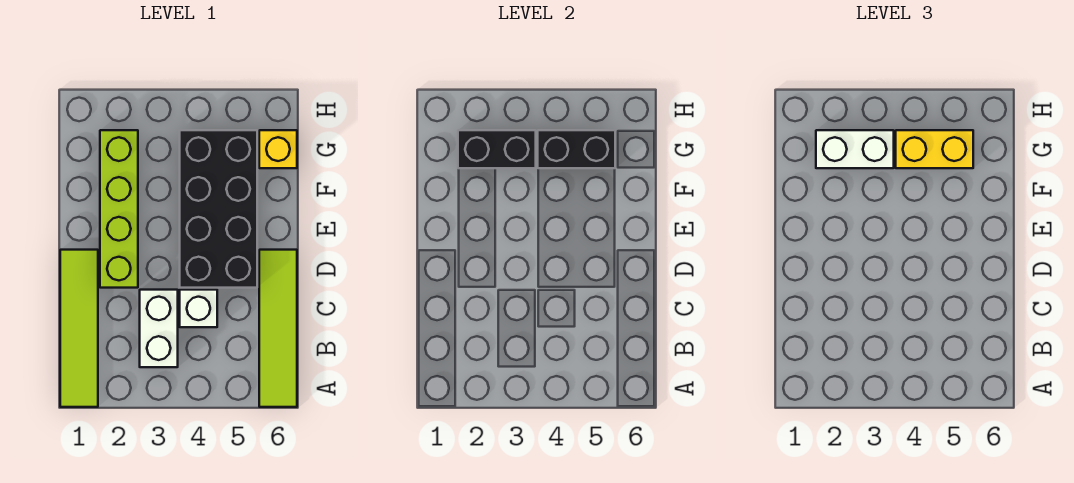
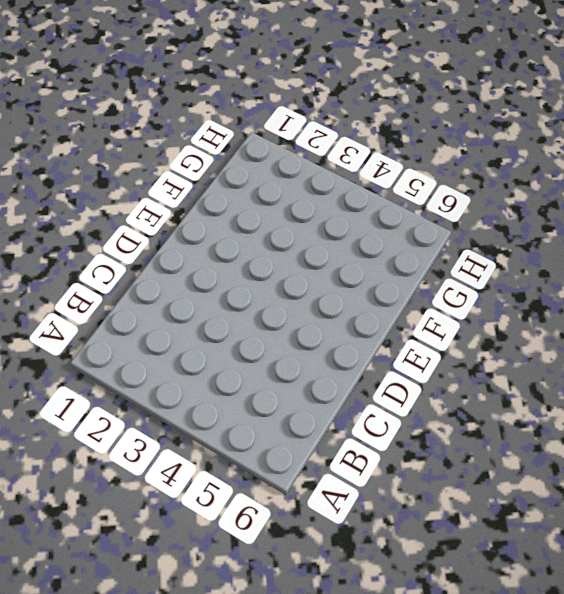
none -> lime tile A1:D1 level 1
none -> lime tile A6:D6 level 1

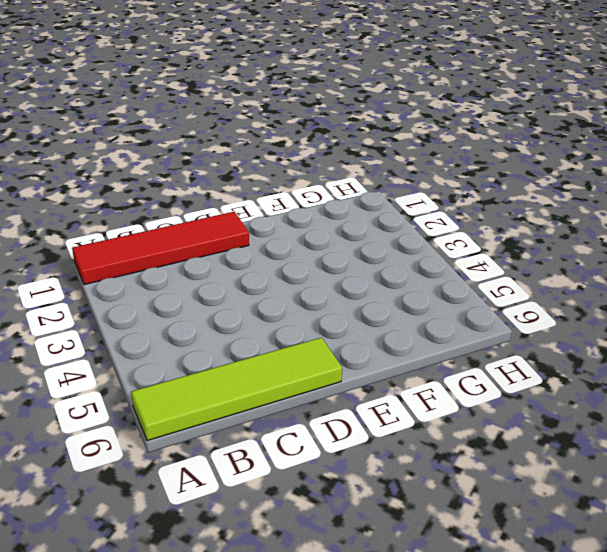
red tile A1:D1 level 1 -> lime tile A1:D1 level 1
none -> white brick B3:C3 level 1
none -> white brick C4 level 1

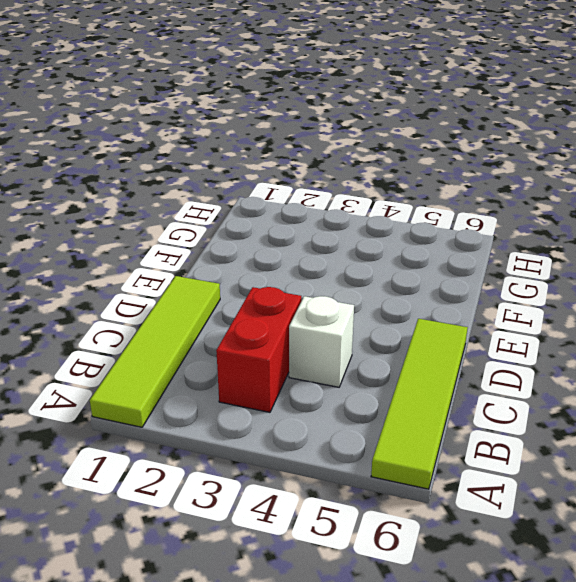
red brick B3:C3 level 1 -> white brick B3:C3 level 1
none -> lime brick D2:G2 level 1
none -> black brick D4:G5 level 1

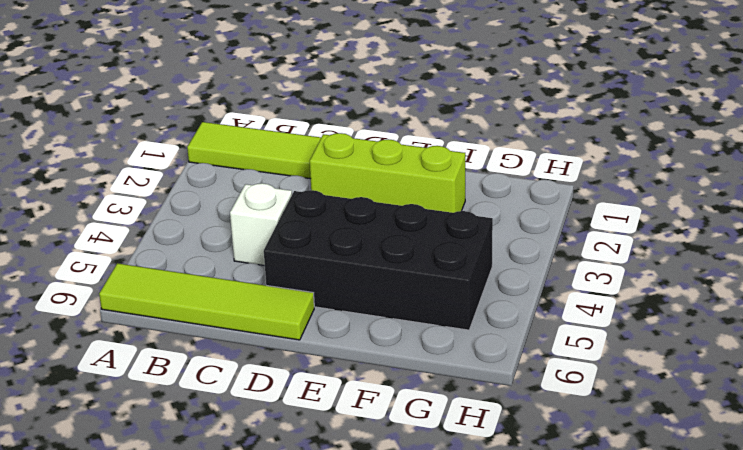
lime brick D2:F2 level 1 -> lime brick D2:G2 level 1
none -> white brick B3:C3 level 1
none -> yellow brick G6 level 1

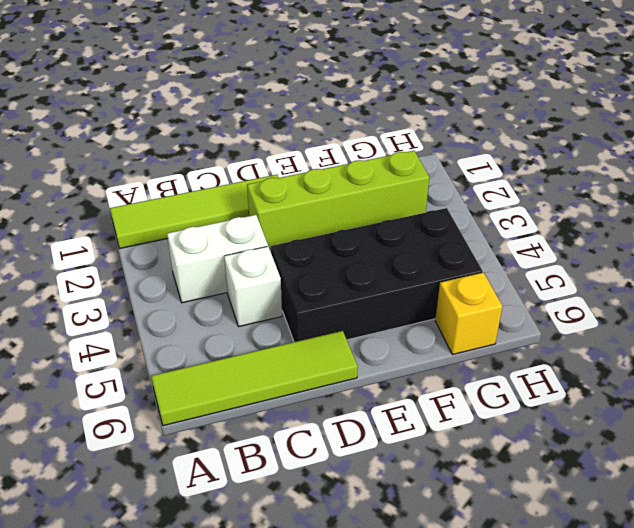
none -> black brick G2:G3 level 2
none -> black brick G4:G5 level 2

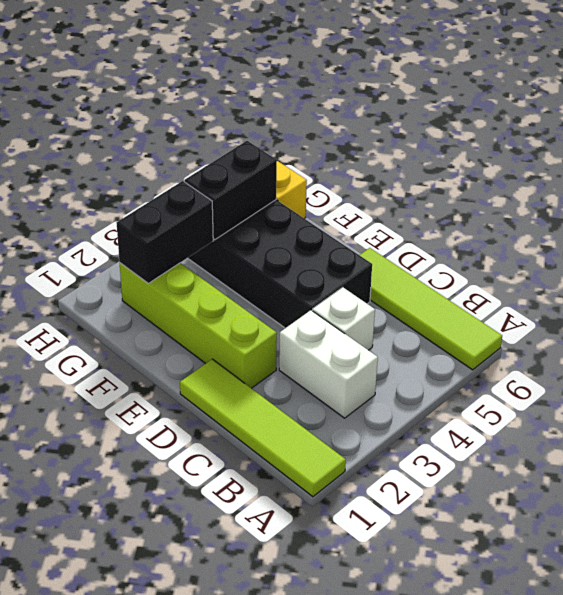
none -> white brick G2:G3 level 3
none -> yellow brick G4:G5 level 3

